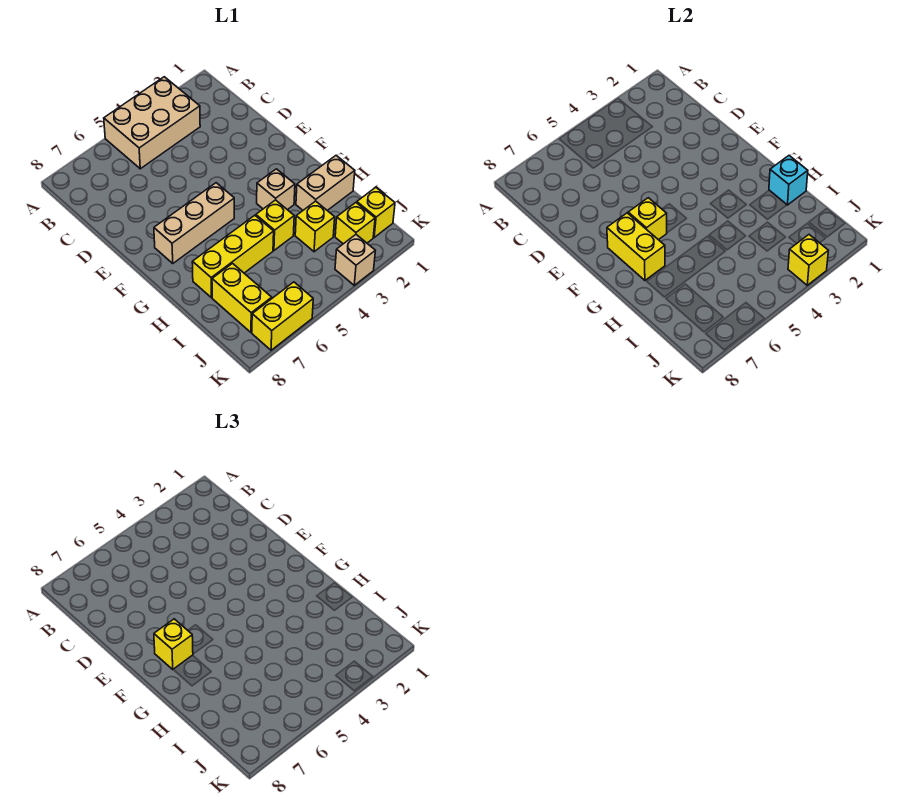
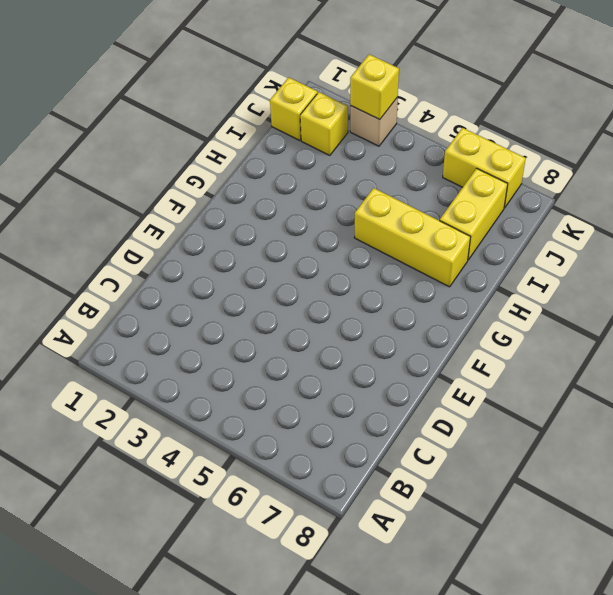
none -> tan brick A3:B5 level 1
none -> tan brick F5:F7 level 1
none -> tan brick G3 level 1

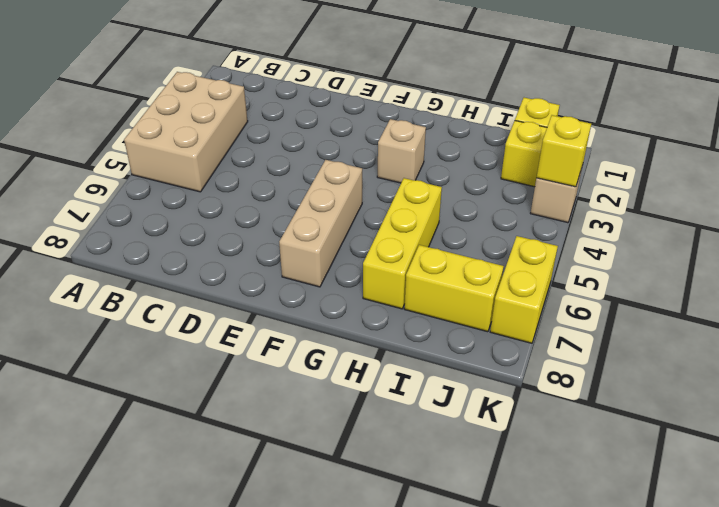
none -> tan brick H1:H2 level 1
none -> yellow brick H4 level 1
none -> yellow brick I3 level 1

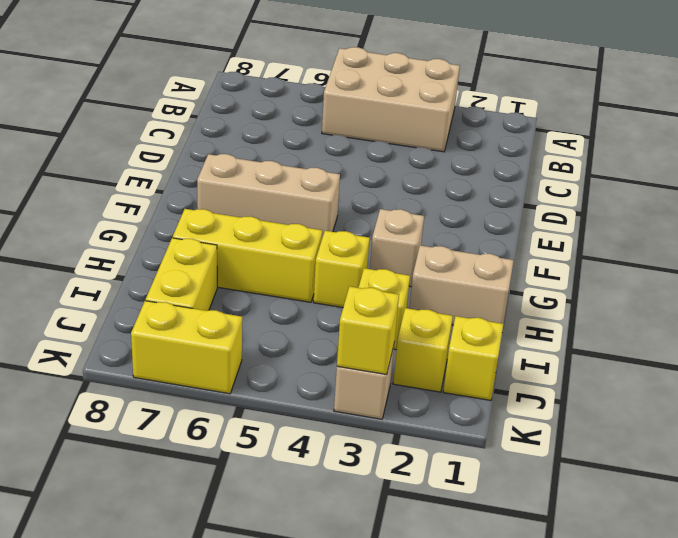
none -> yellow brick F6 level 2
none -> yellow brick F7:G7 level 2
none -> cyan brick H1 level 2

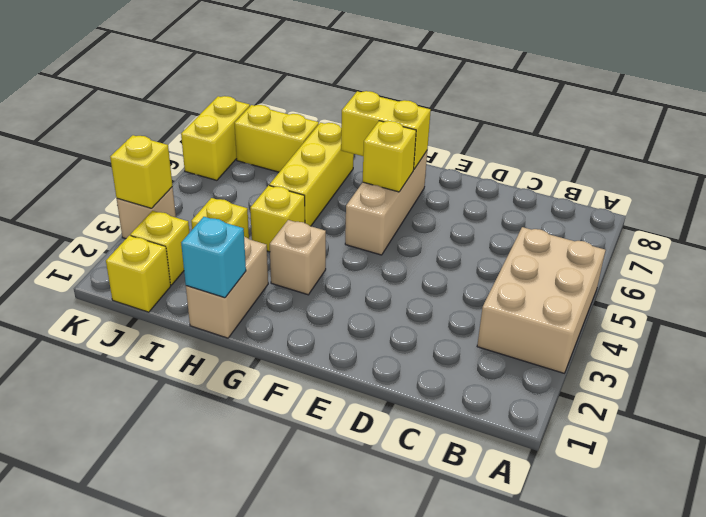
none -> yellow brick F7 level 3

